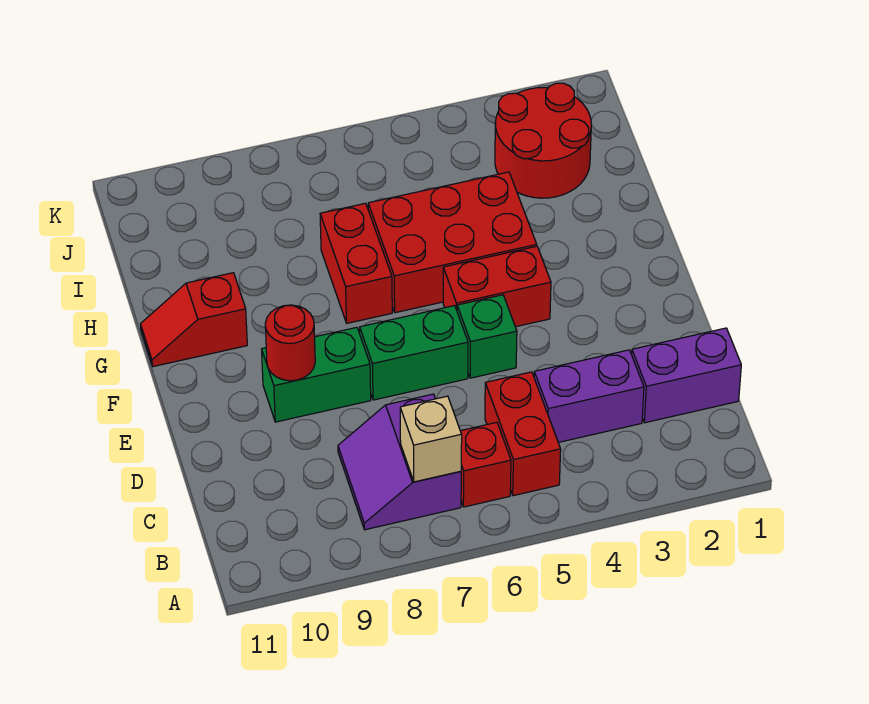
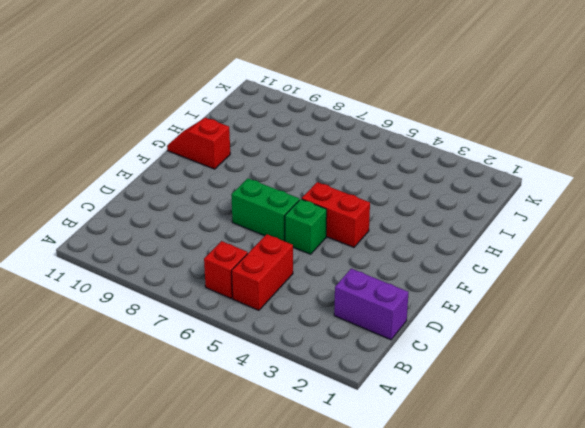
none -> purple slope B7:C8 level 1 top 7
none -> purple brick C3:C4 level 1
none -> green brick E8:E9 level 1

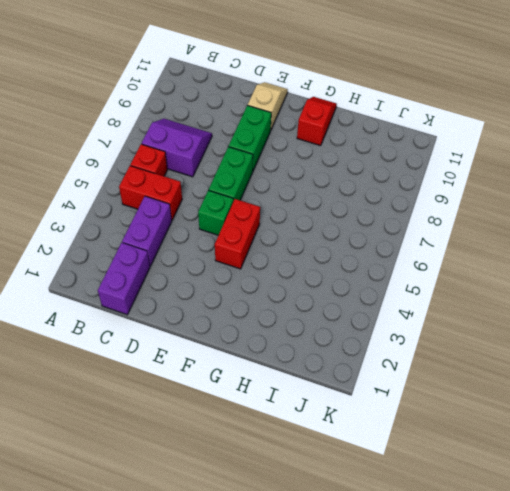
tan slope E10:E11 level 1 top 10 -> none
none -> red brick G4:H6 level 1
none -> red brick G7:H7 level 1
none -> red round brick I2:J3 level 1

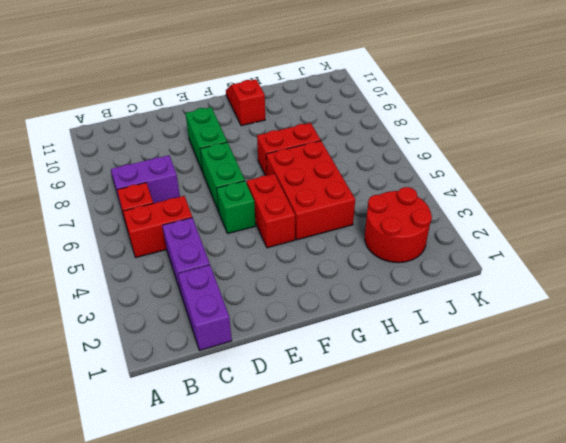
none -> tan brick B7 level 2
none -> red round brick E9 level 2

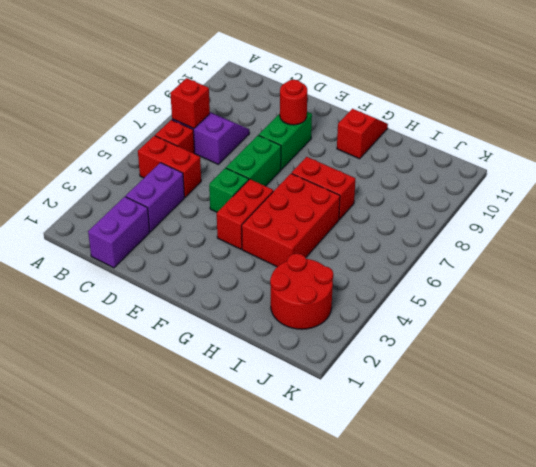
red brick B7 level 2 -> tan brick B7 level 2

